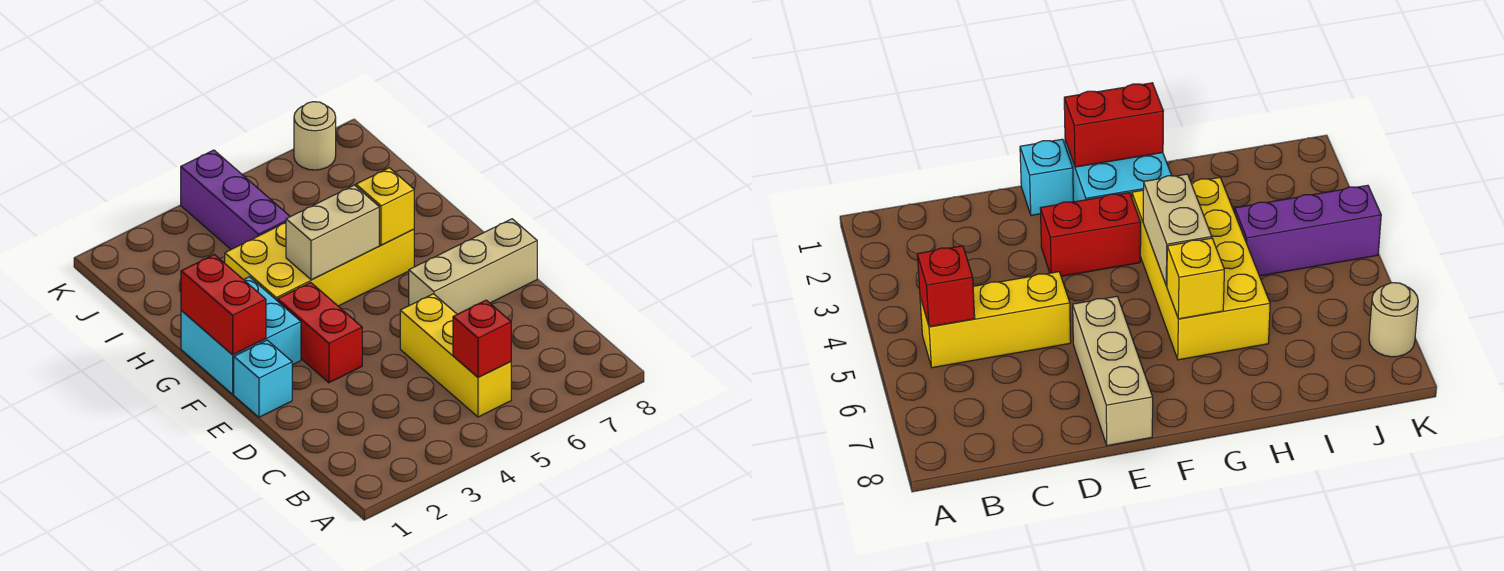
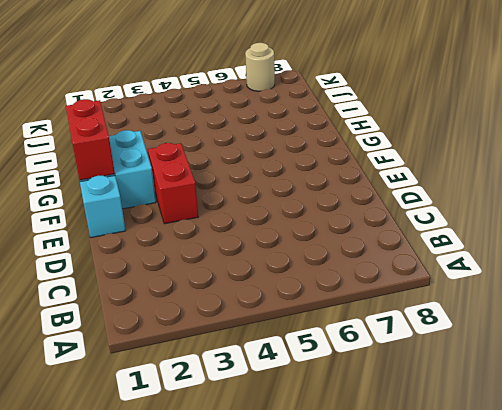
none -> yellow brick B5:D5 level 1
none -> tan brick E6:E8 level 1
none -> yellow brick G3:H6 level 1

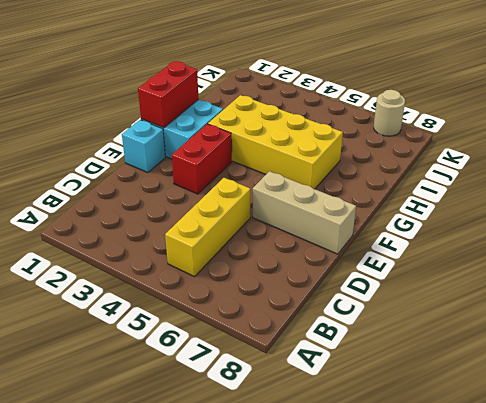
none -> purple brick I4:K4 level 1
none -> red brick B5 level 2
none -> tan brick G4:G5 level 2

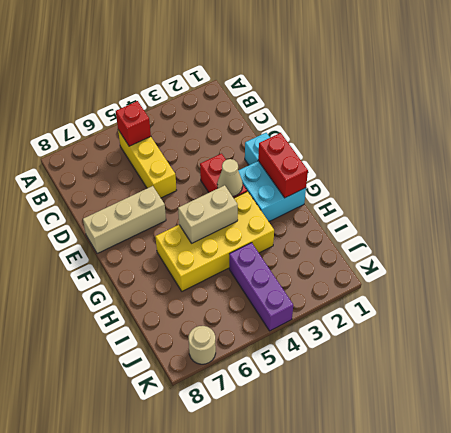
tan cone F3 level 2 -> none
none -> yellow brick G6 level 2

